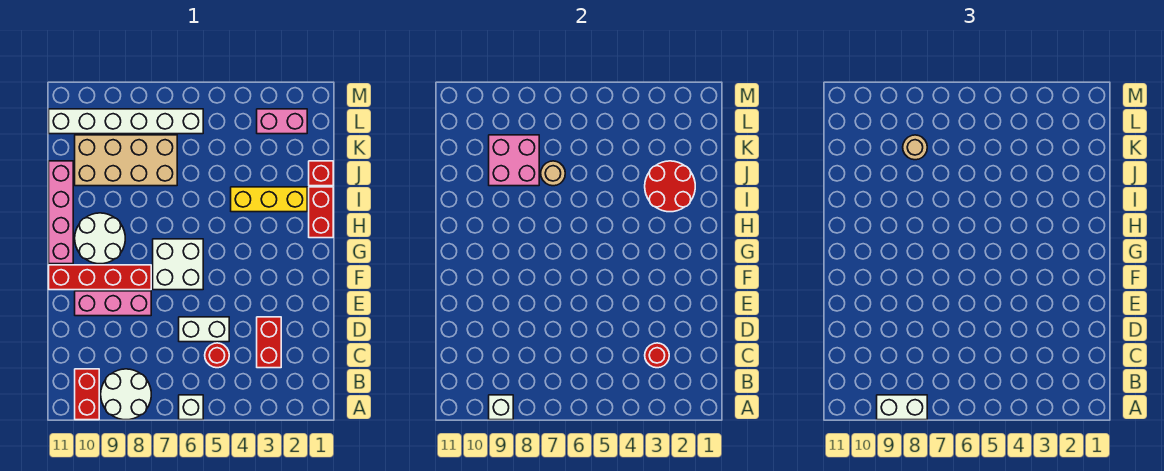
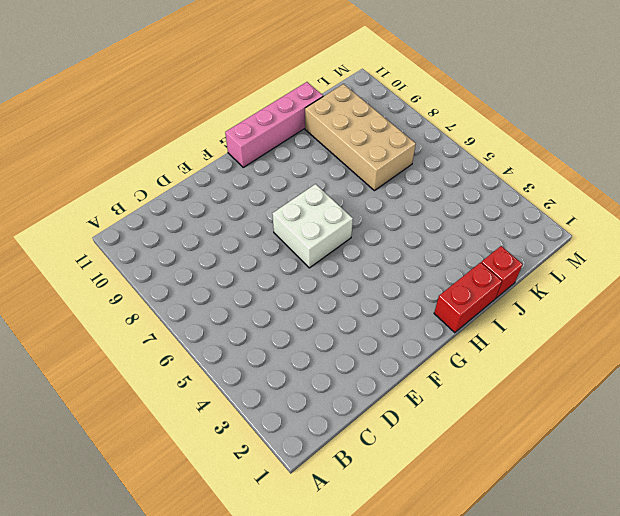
none -> white brick A6 level 1
none -> white round brick A8:B9 level 1
none -> red brick A10:B10 level 1

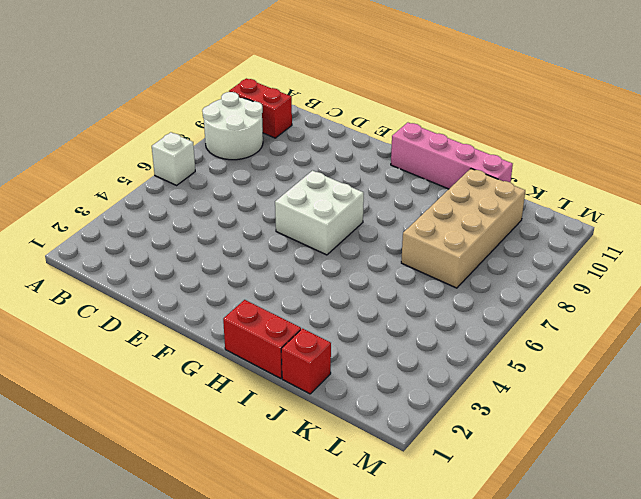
none -> red brick C3:D3 level 1
none -> red round brick C5 level 1
none -> white brick D5:D6 level 1

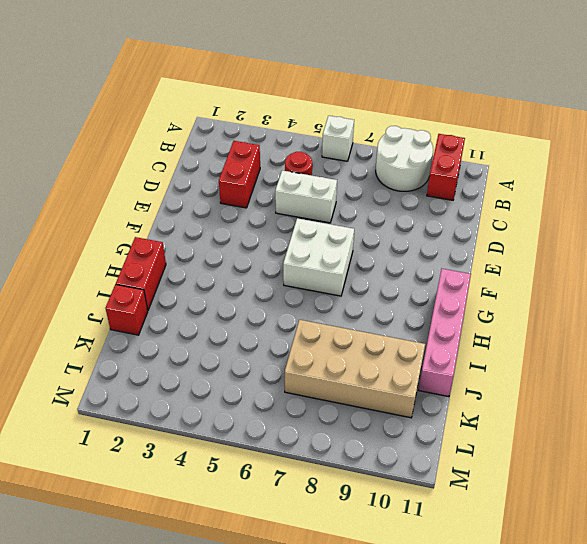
none -> pink brick E8:E10 level 1
none -> red brick F8:F11 level 1
none -> white round brick G9:H10 level 1

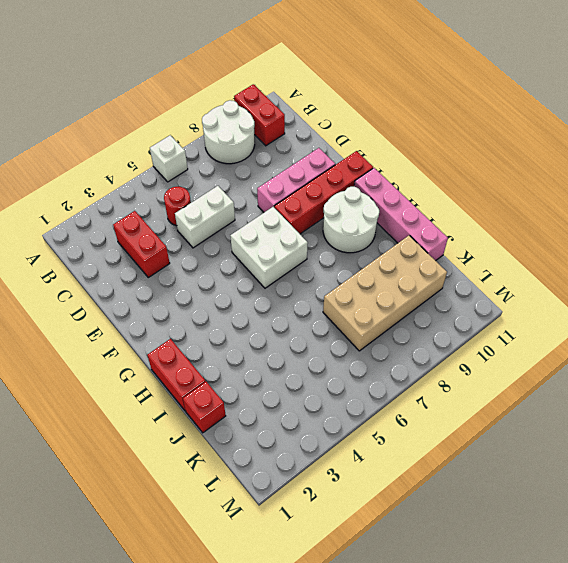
none -> yellow brick I2:I4 level 1
none -> pink brick L2:L3 level 1
none -> white brick L6:L11 level 1

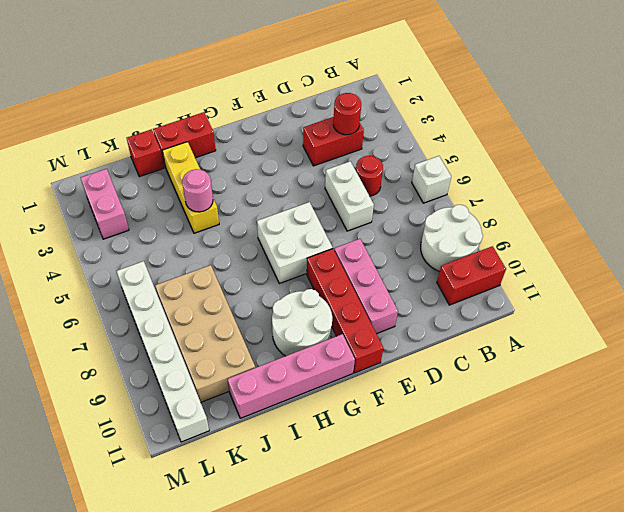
pink round brick I4 level 2 -> none
none -> white brick A9 level 2
none -> red round brick I2:J3 level 2
none -> tan round brick J7 level 2

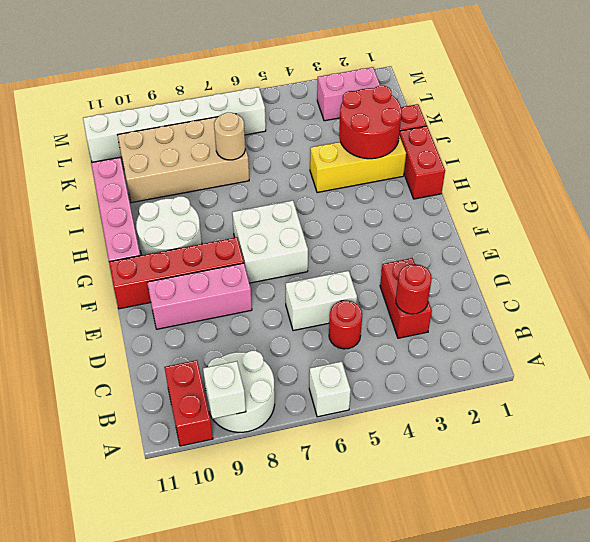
none -> pink brick J8:K9 level 2
none -> white brick A8:A9 level 3
none -> tan round brick K8 level 3

